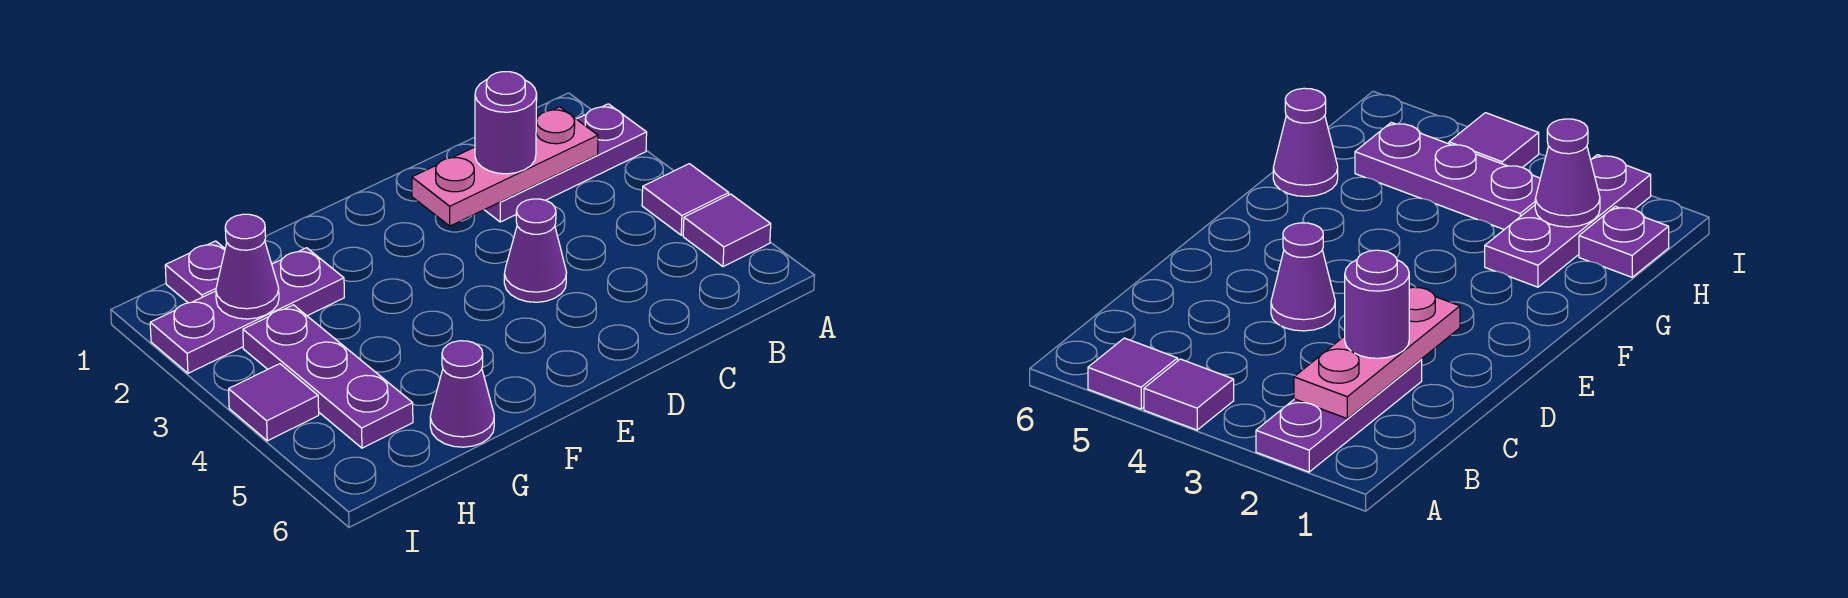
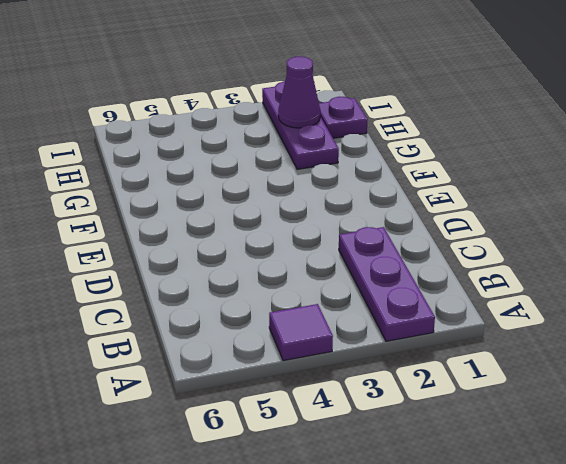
none -> purple tile A5 level 1
none -> purple cone D4 level 1
none -> purple cone G6 level 1

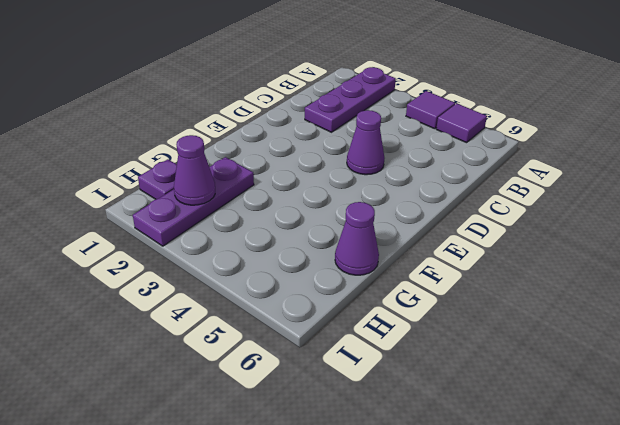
none -> purple plate H3:H5 level 1
none -> purple tile I4 level 1
none -> pink plate B2:D2 level 2

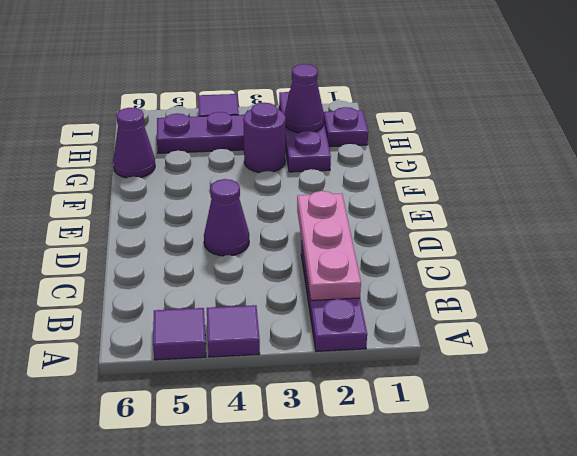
purple round brick G3 level 1 -> purple round brick C2 level 3

